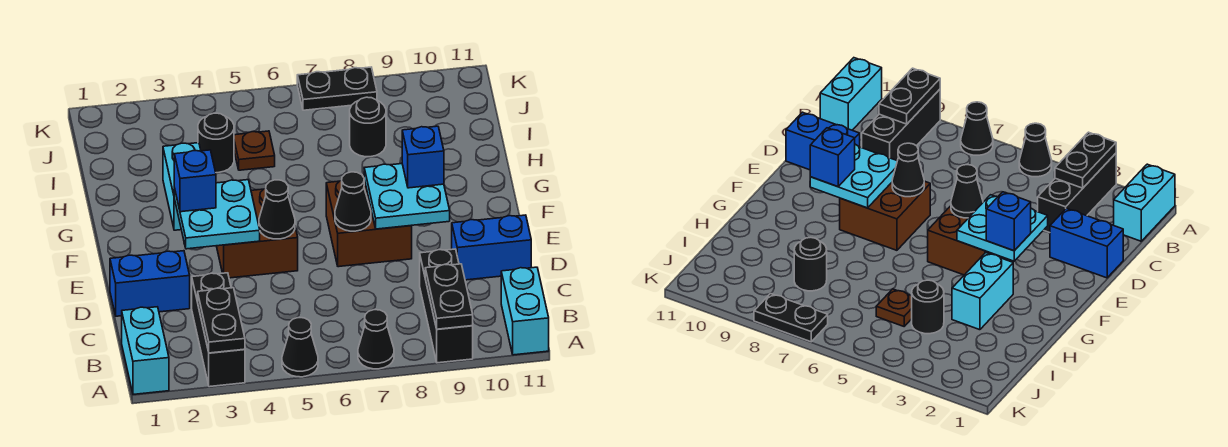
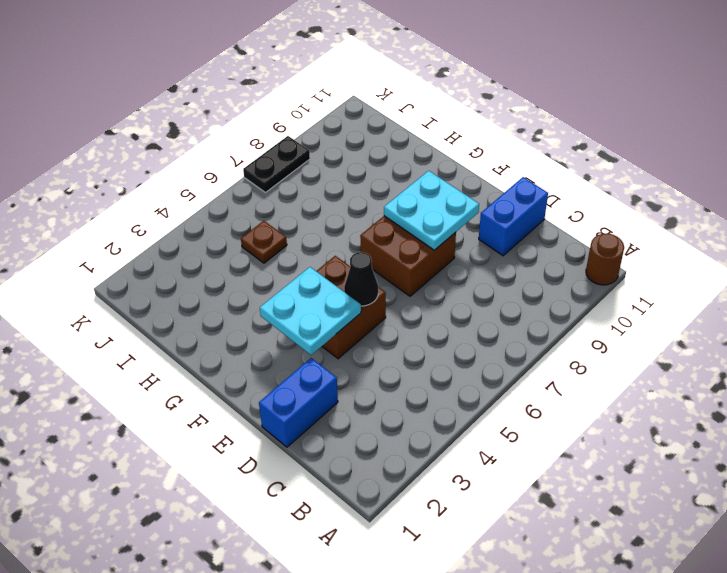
brown round brick A11 level 1 -> cyan brick A11:B11 level 1
none -> cyan brick A1:B1 level 1
none -> black brick A3:C3 level 1
none -> black cone A5 level 1

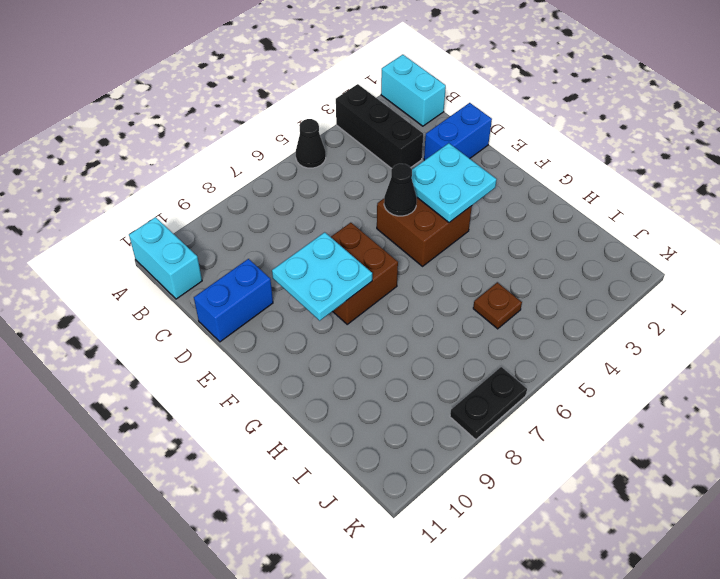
none -> black cone A7 level 1
none -> black brick A9:C9 level 1
none -> cyan brick G3:H3 level 1

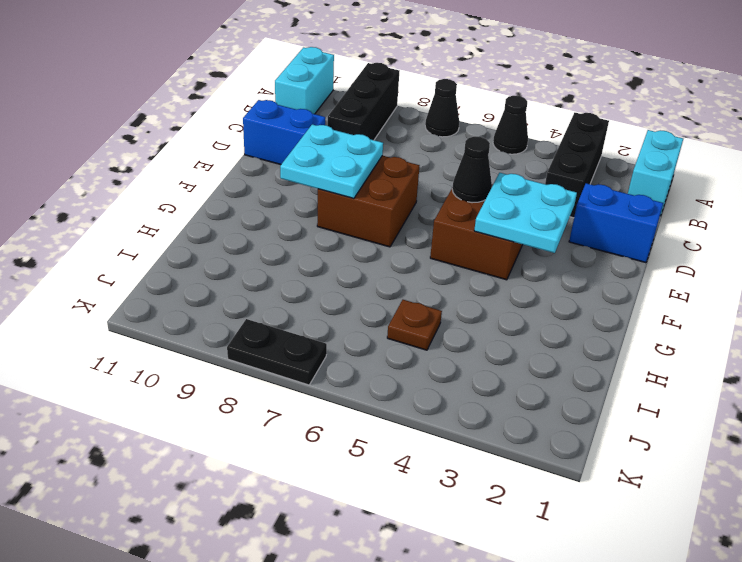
none -> cyan brick G3:H3 level 1
none -> black round brick I4 level 1
none -> black round brick I8 level 1

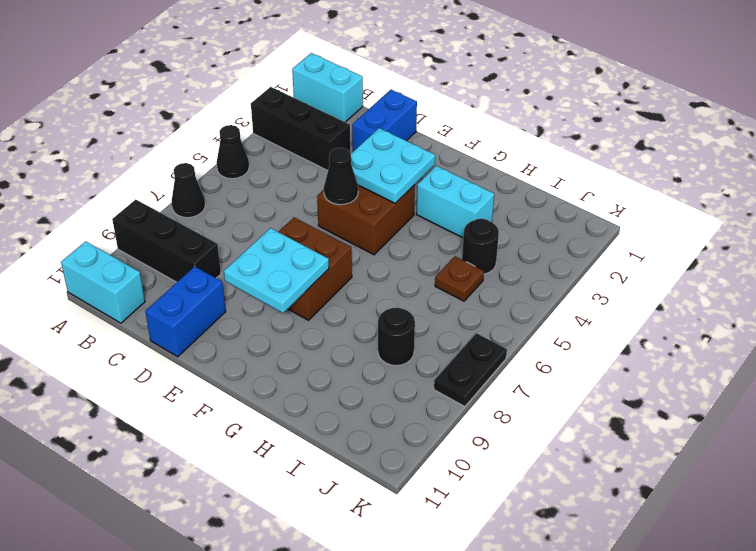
none -> black plate A3:B3 level 2
none -> black plate A9:B9 level 2
none -> black cone E7 level 2

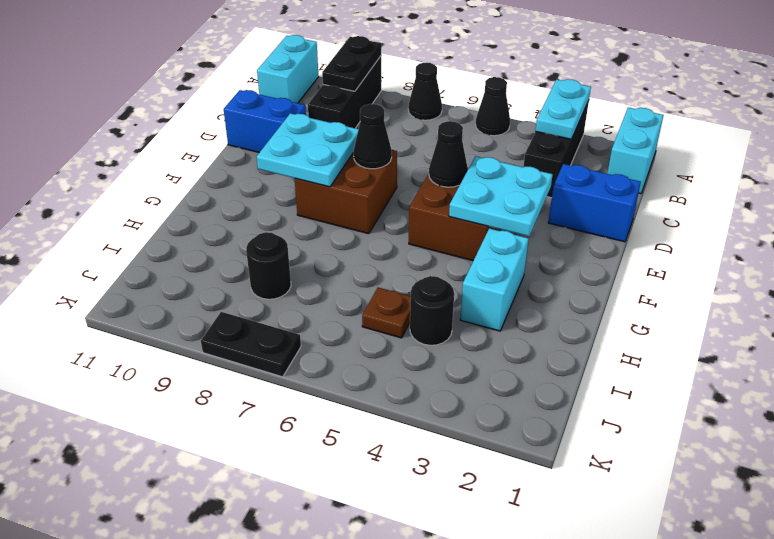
cyan plate A3:B3 level 2 -> black plate A3:B3 level 2
none -> blue brick F3 level 3
none -> blue brick F9 level 3

